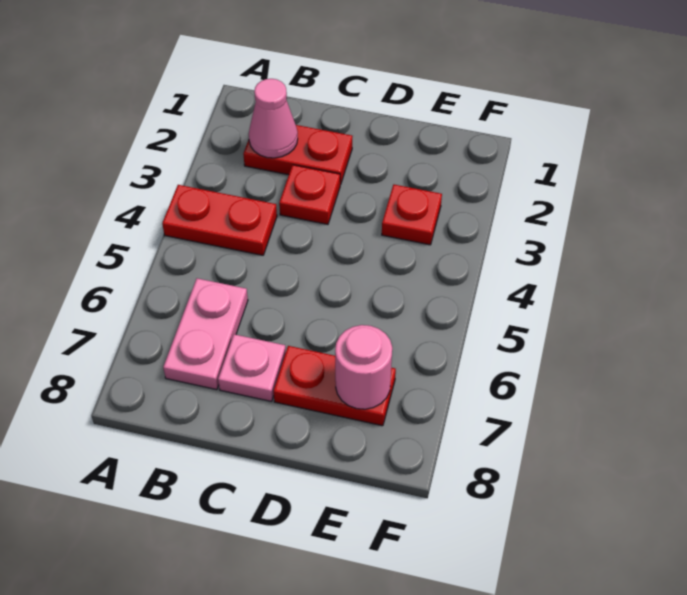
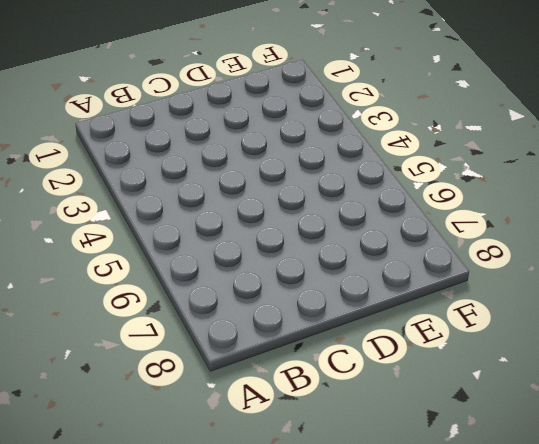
none -> red plate A4:B4 level 1
none -> red plate B2:C2 level 1

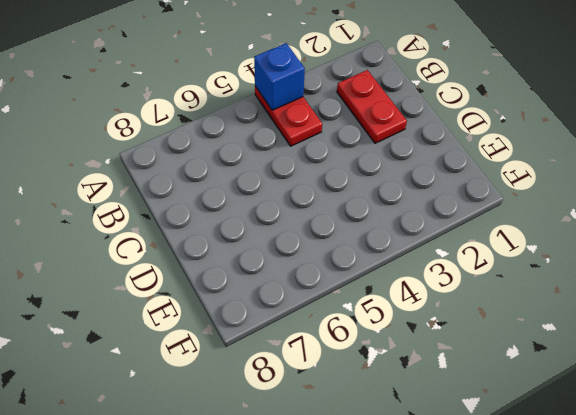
blue brick A4 level 2 -> none
none -> pink plate B6:B7 level 1
none -> red plate C3 level 1

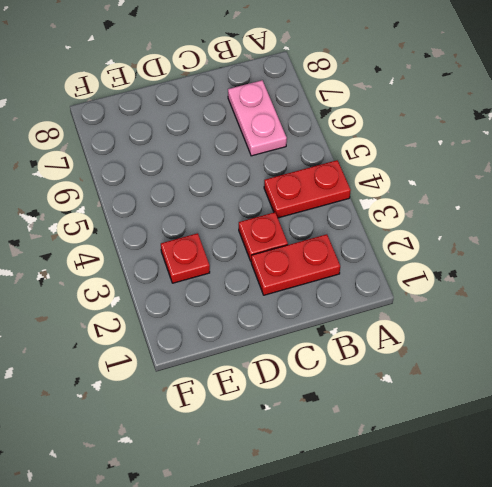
none -> pink plate C7 level 1
none -> red plate D7:E7 level 1

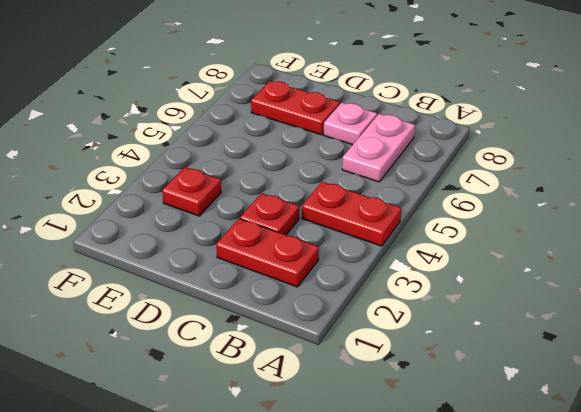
none -> pink cone B2 level 2
none -> pink round brick E7 level 2

